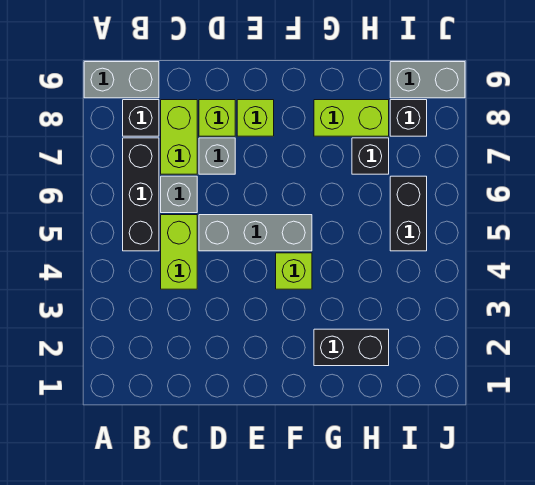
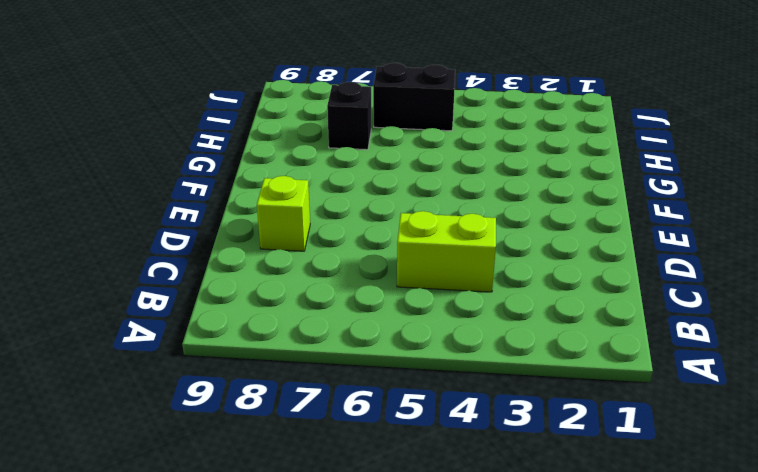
none -> grey brick A9:B9 level 1
none -> black brick B5:B7 level 1
none -> black brick B8 level 1

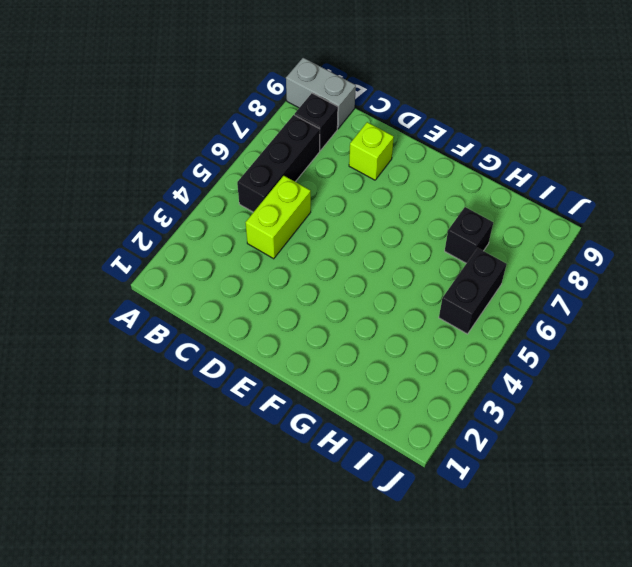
none -> grey brick C6 level 1
none -> lime brick C7:C8 level 1
none -> grey brick D5:F5 level 1

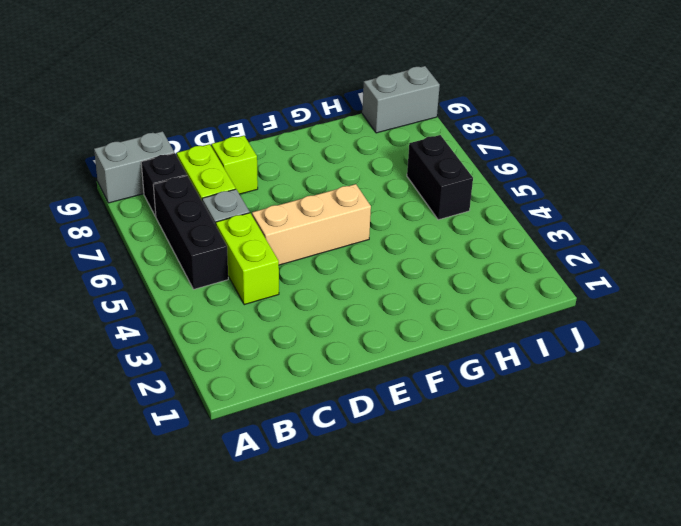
tan brick D5:F5 level 1 -> grey brick D5:F5 level 1
none -> grey brick D7 level 1
none -> lime brick E8 level 1
none -> lime brick F4 level 1

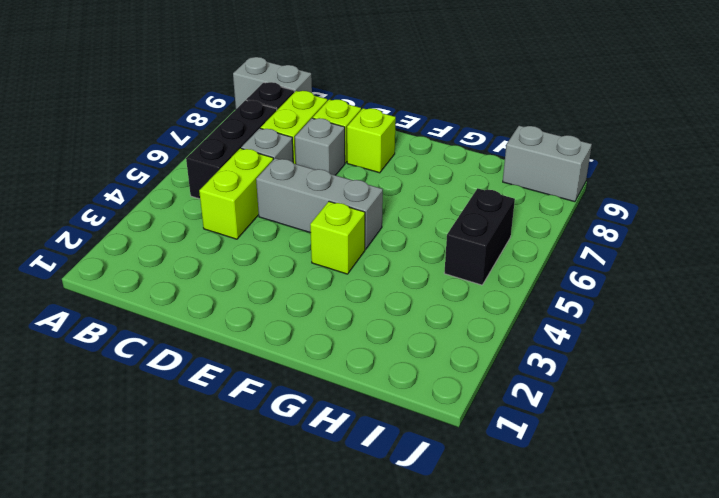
none -> black brick G2:H2 level 1
none -> lime brick G8:H8 level 1
none -> black brick H7 level 1

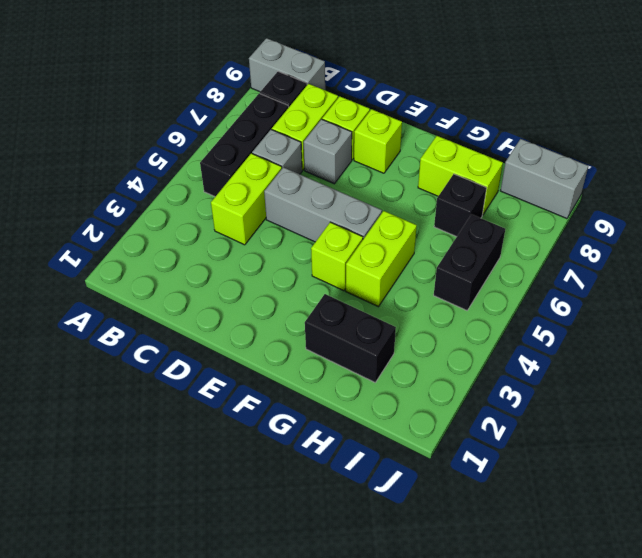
lime brick G4:G5 level 1 -> none
none -> black brick I8 level 1

